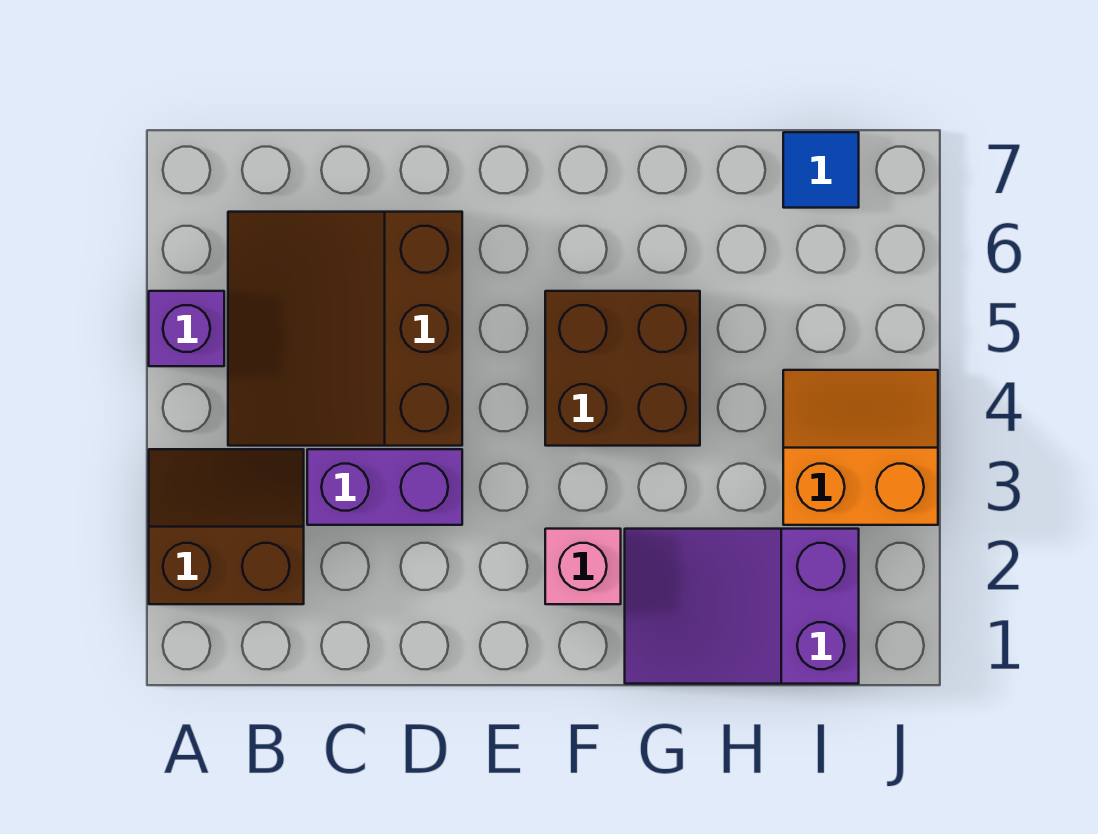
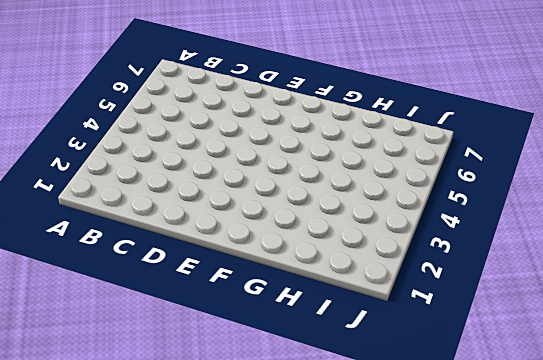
none -> brown slope A2:B3 level 1 top 2
none -> purple brick A5 level 1

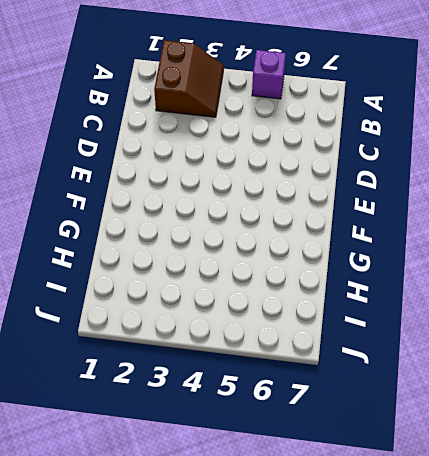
none -> brown slope B4:D6 level 1 top D
none -> purple brick C3:D3 level 1

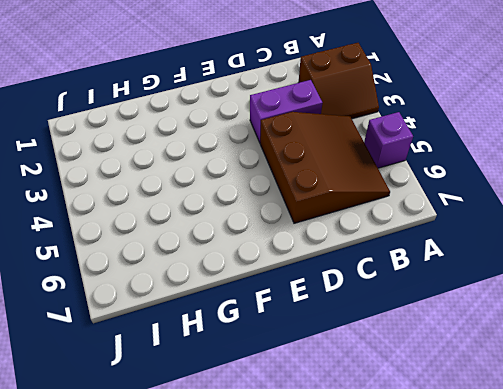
none -> pink brick F2 level 1
none -> brown brick F4:G5 level 1

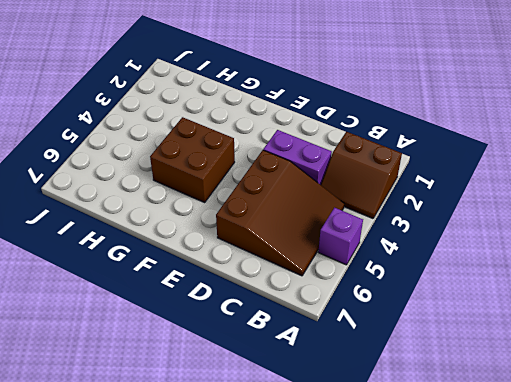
none -> pink brick F2 level 1
none -> purple slope G1:I2 level 1 top I

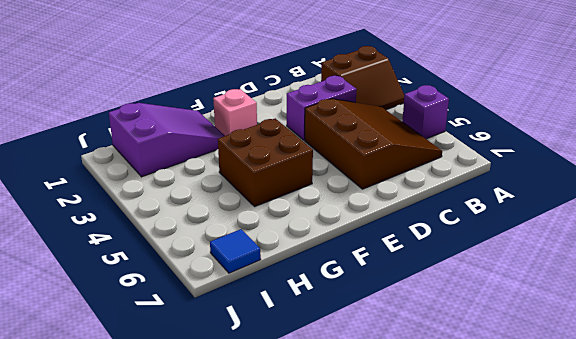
none -> orange slope I3:J4 level 1 top 3

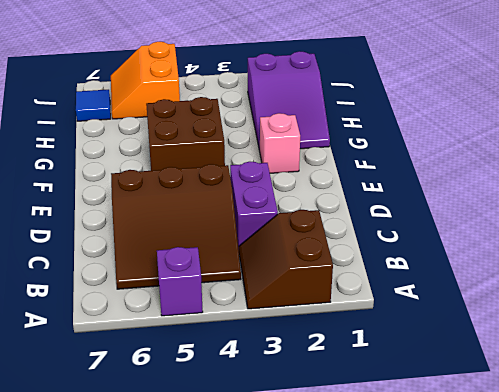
orange slope I5:J6 level 1 top 5 -> orange slope I3:J4 level 1 top 3

